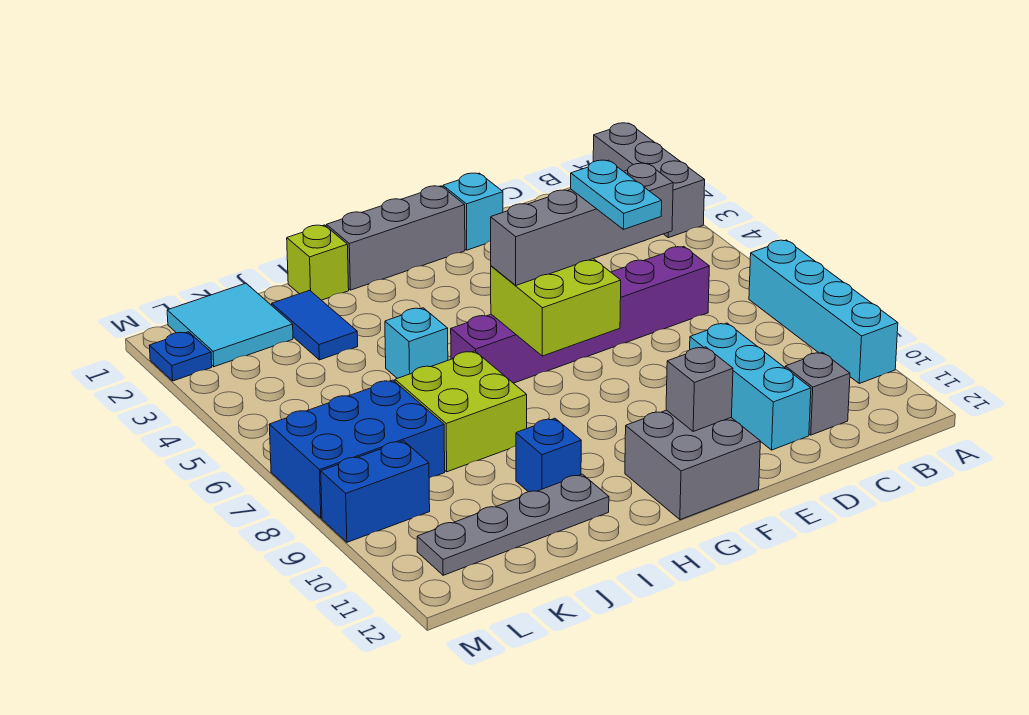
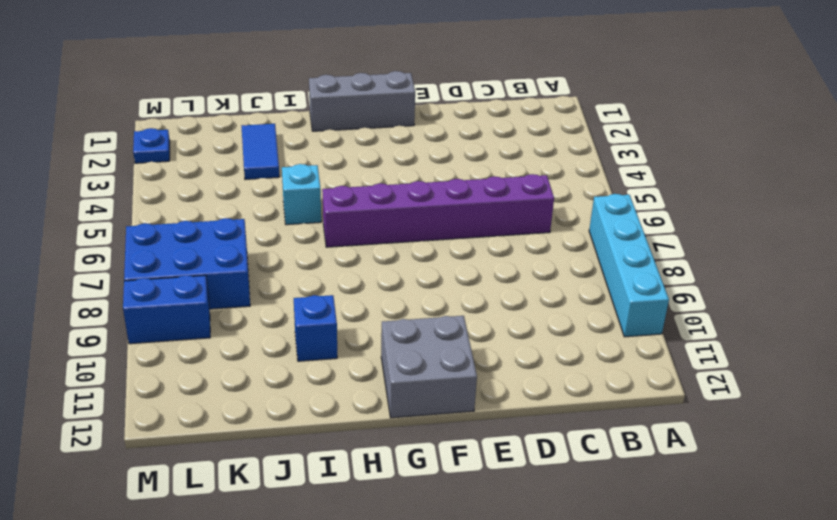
none -> grey brick A1:A3 level 1
none -> grey brick C11 level 1
none -> cyan brick D9:D11 level 1

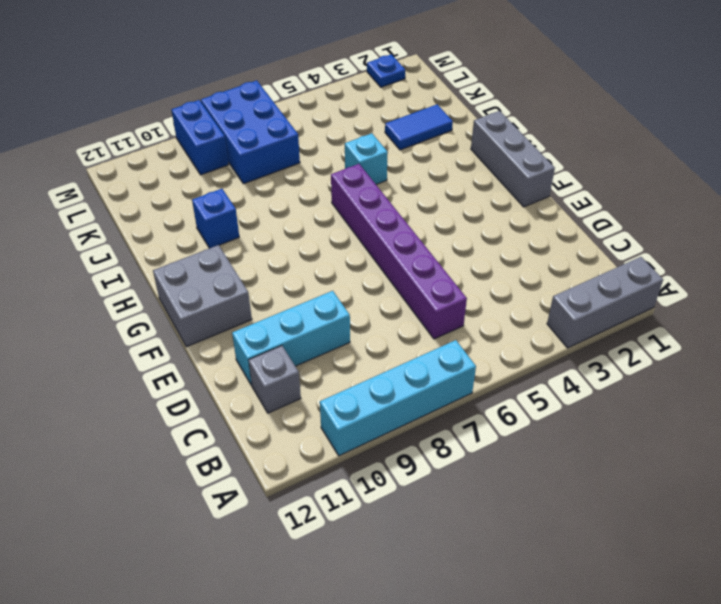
none -> cyan brick E1 level 1
none -> lime brick I1 level 1
none -> lime brick I7:J8 level 1

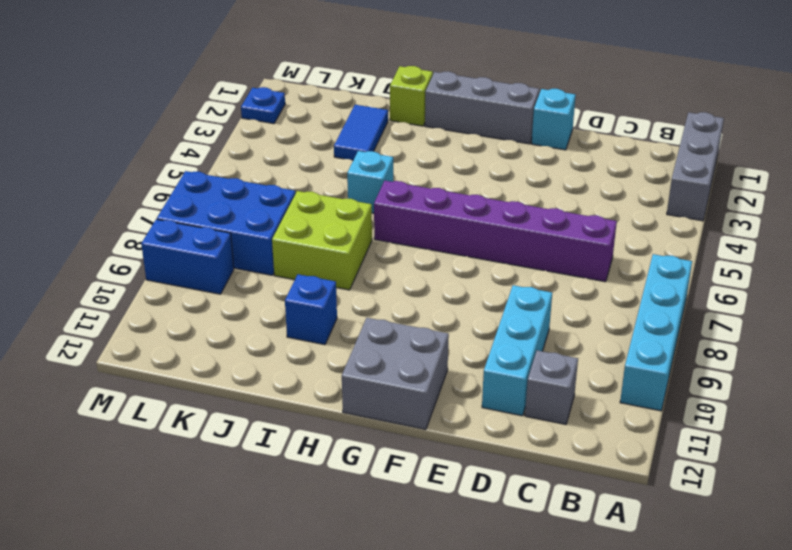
none -> grey plate I11:L11 level 1
none -> cyan tile K1:L2 level 1
none -> lime brick F6:G7 level 2

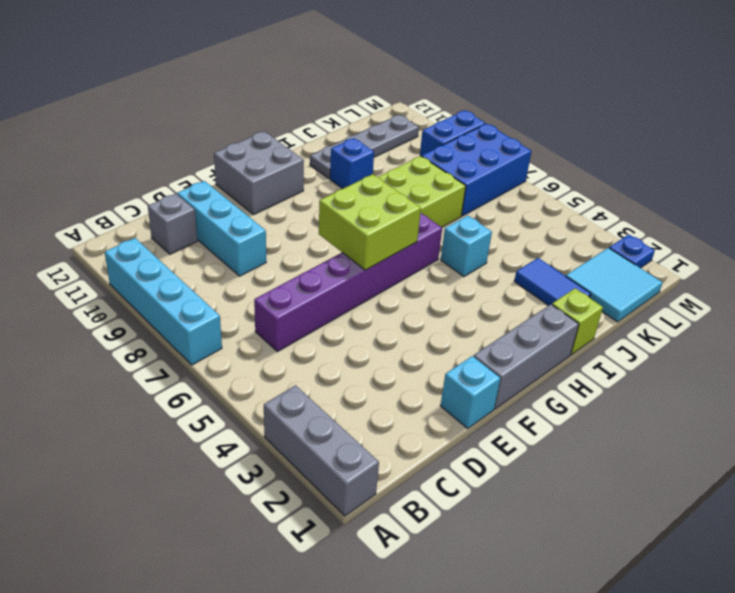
none -> grey brick F11 level 2
none -> grey brick D6:G6 level 3
none -> cyan plate E6:E7 level 4

